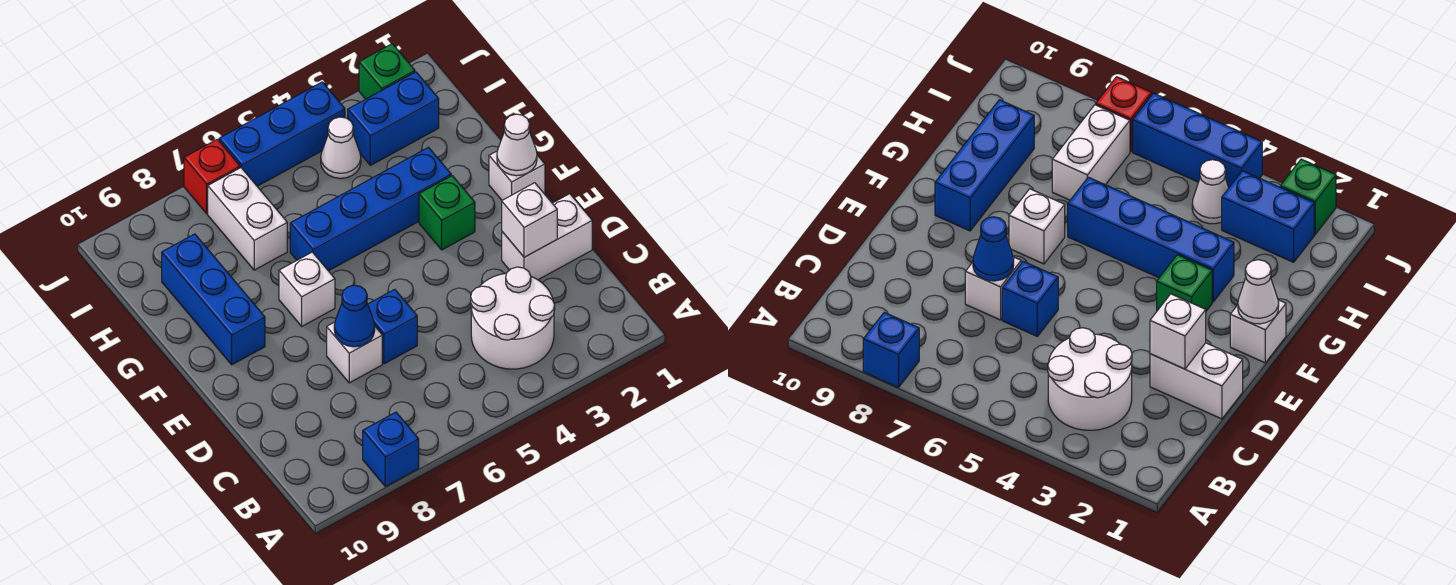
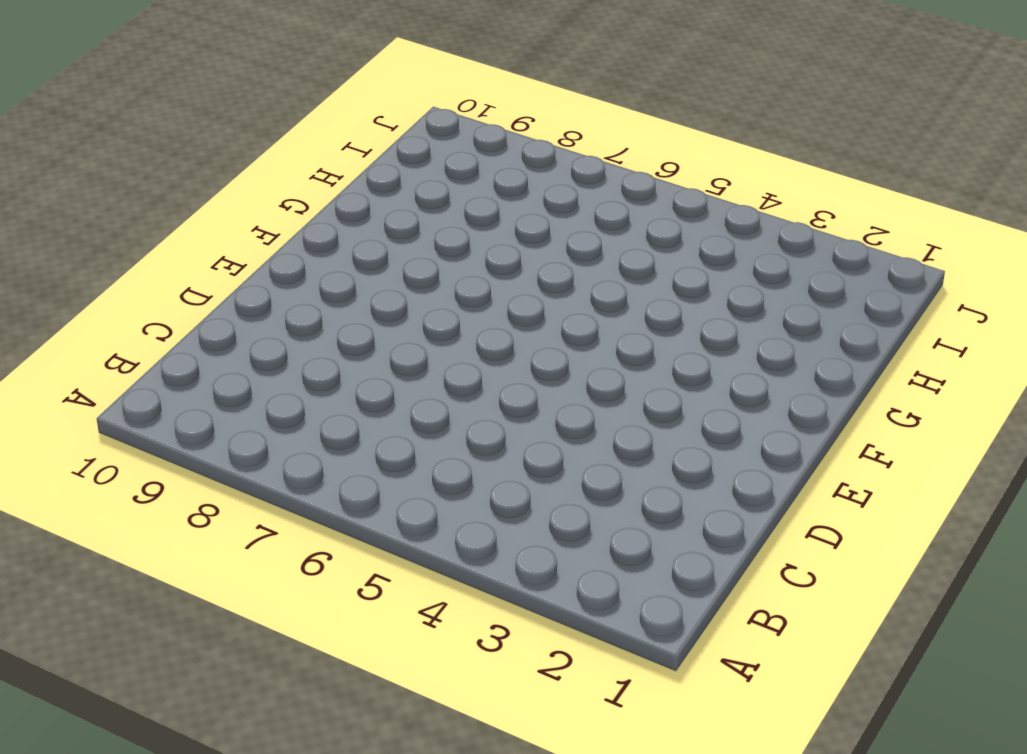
none -> blue brick A8 level 1
none -> white round brick B3:C4 level 1
none -> white brick D1:D2 level 1

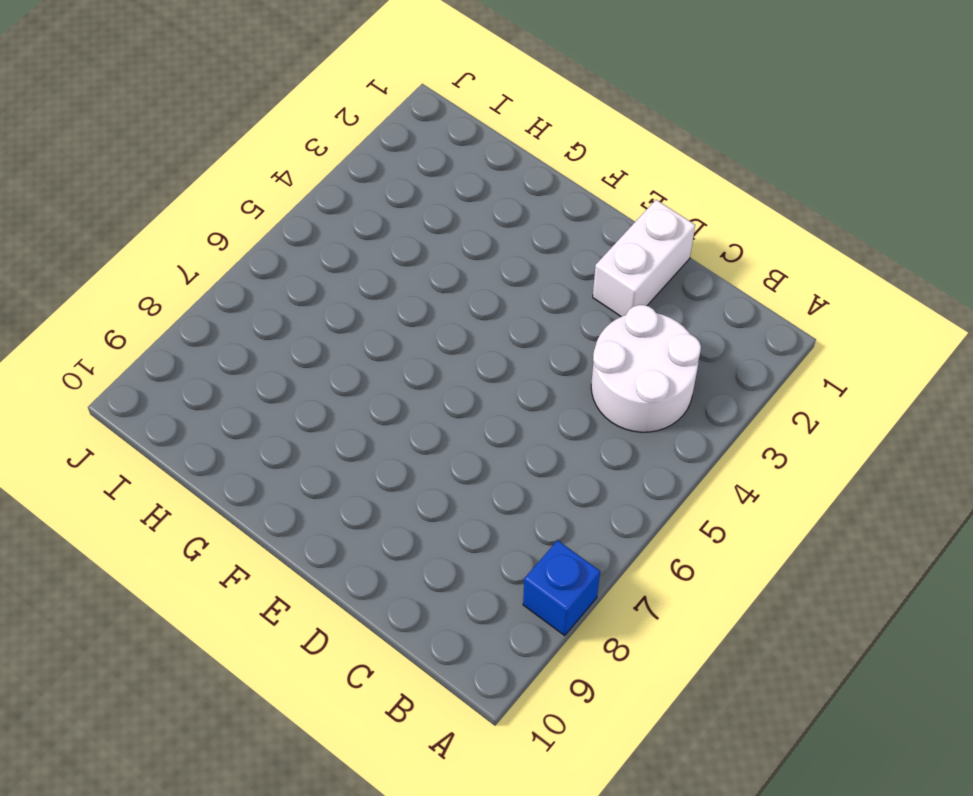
none -> blue brick D6 level 1
none -> white brick D7 level 1
none -> white brick F1 level 1

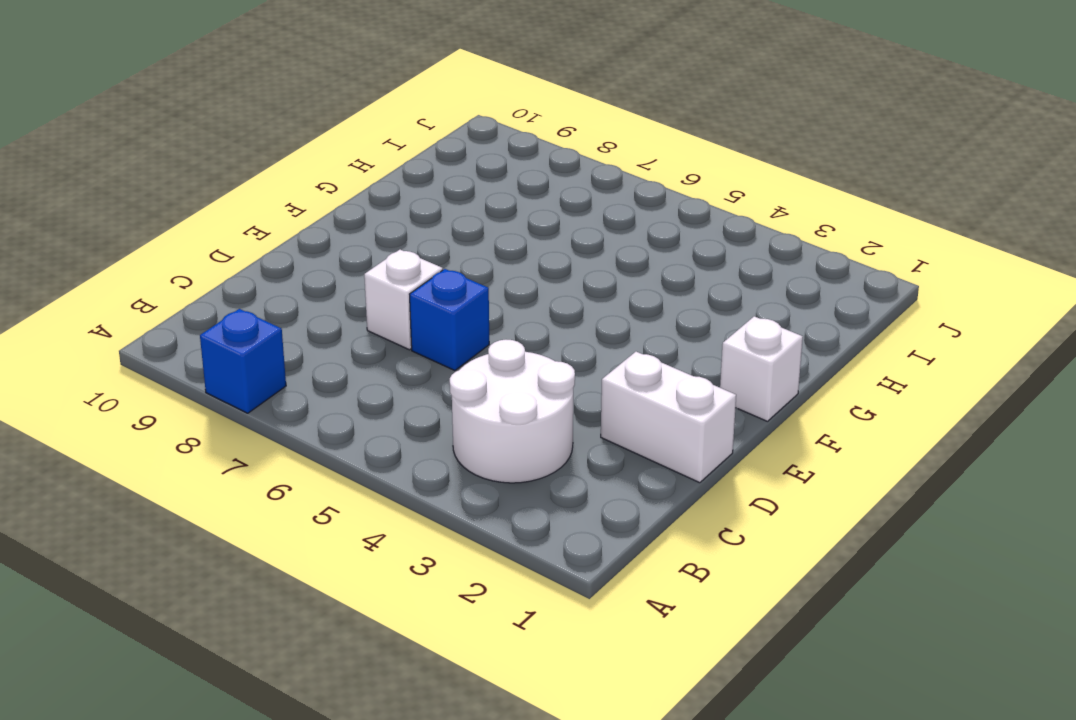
none -> green brick F3 level 1
none -> white brick F7 level 1
none -> blue brick F9:H9 level 1

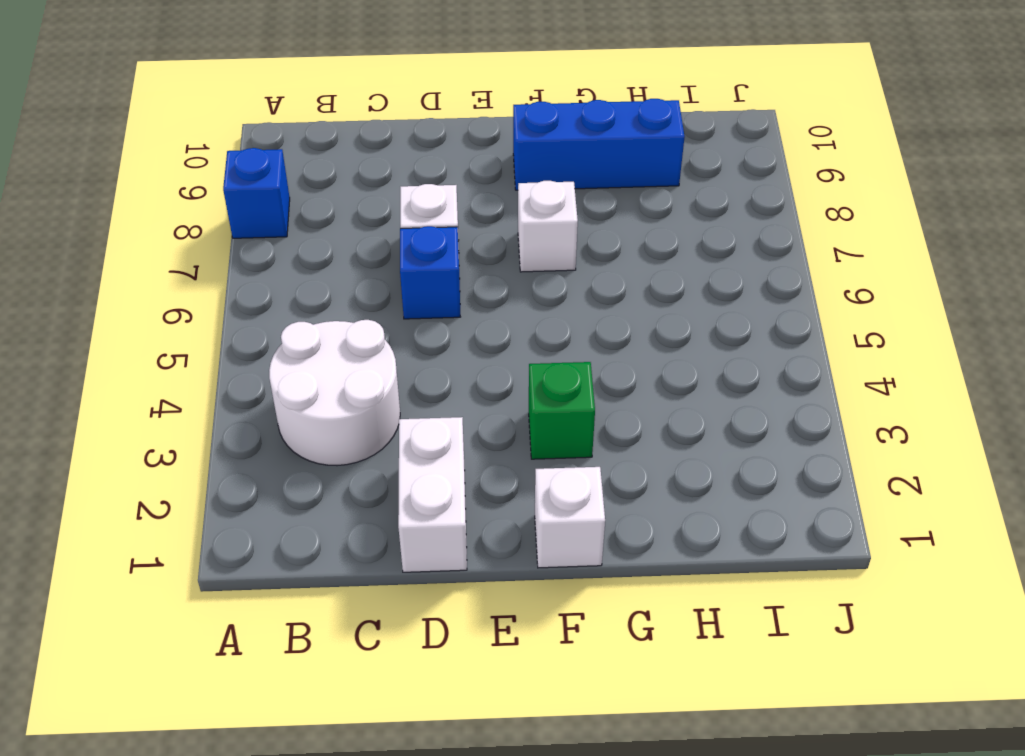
none -> blue brick G3:G6 level 1
none -> white brick H7:I7 level 1
none -> blue brick I2:I3 level 1

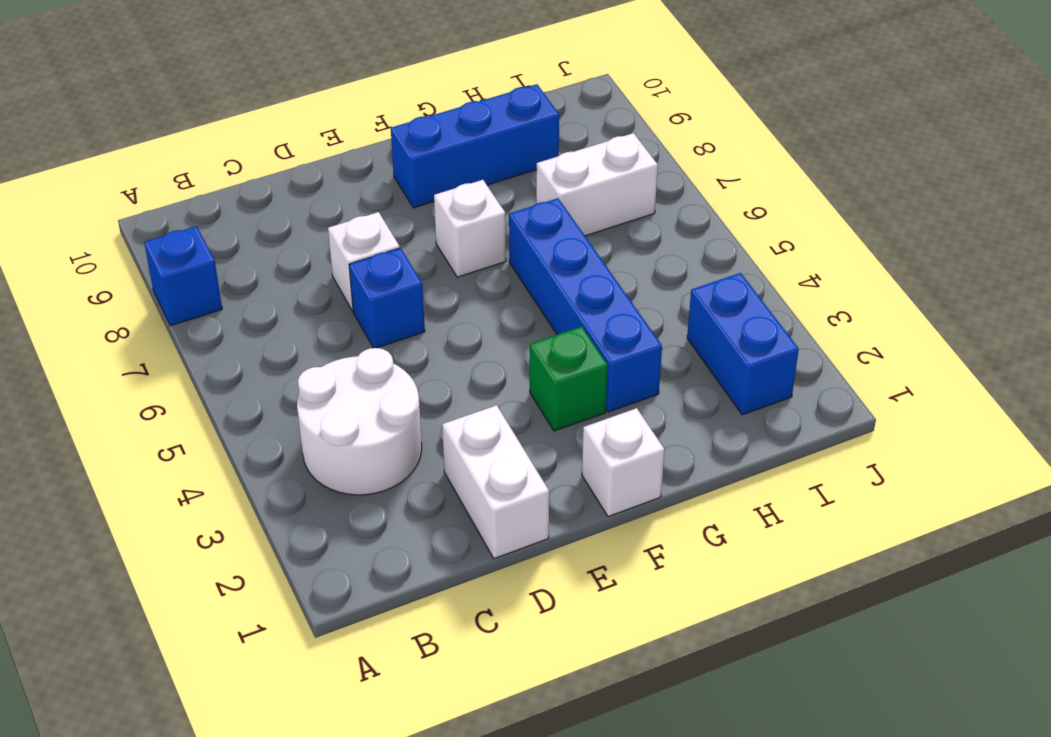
none -> white cone I4 level 1
none -> green brick J2 level 1
none -> blue brick J4:J6 level 1

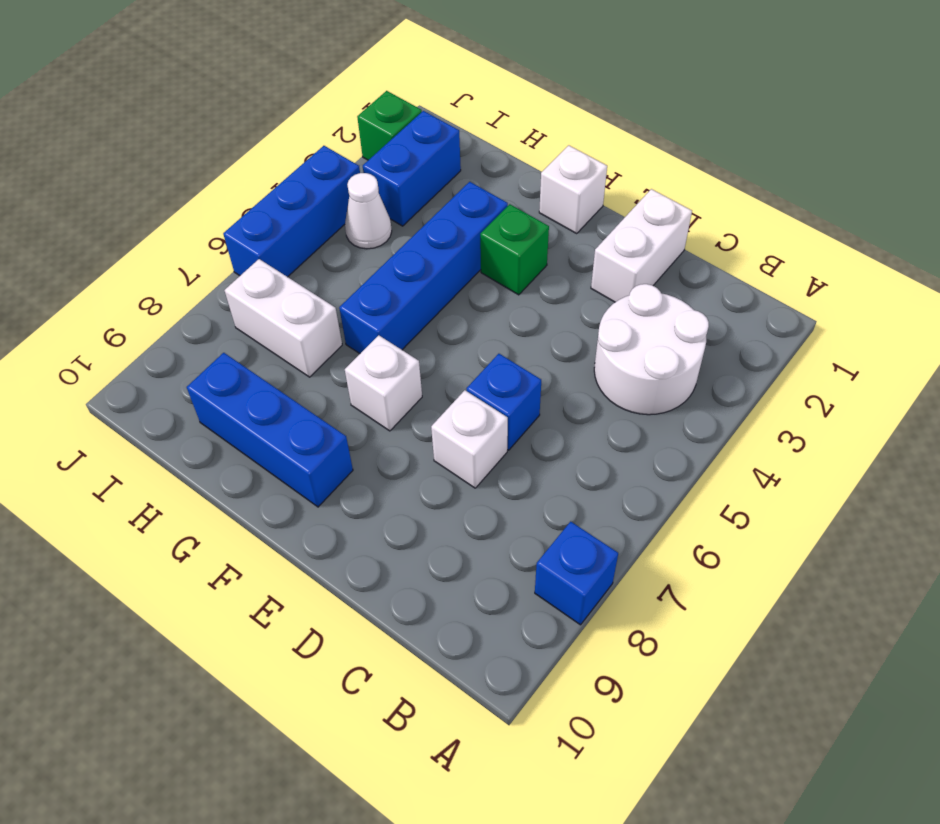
none -> red brick J7 level 1
none -> white brick D2 level 2
none -> blue cone D7 level 2

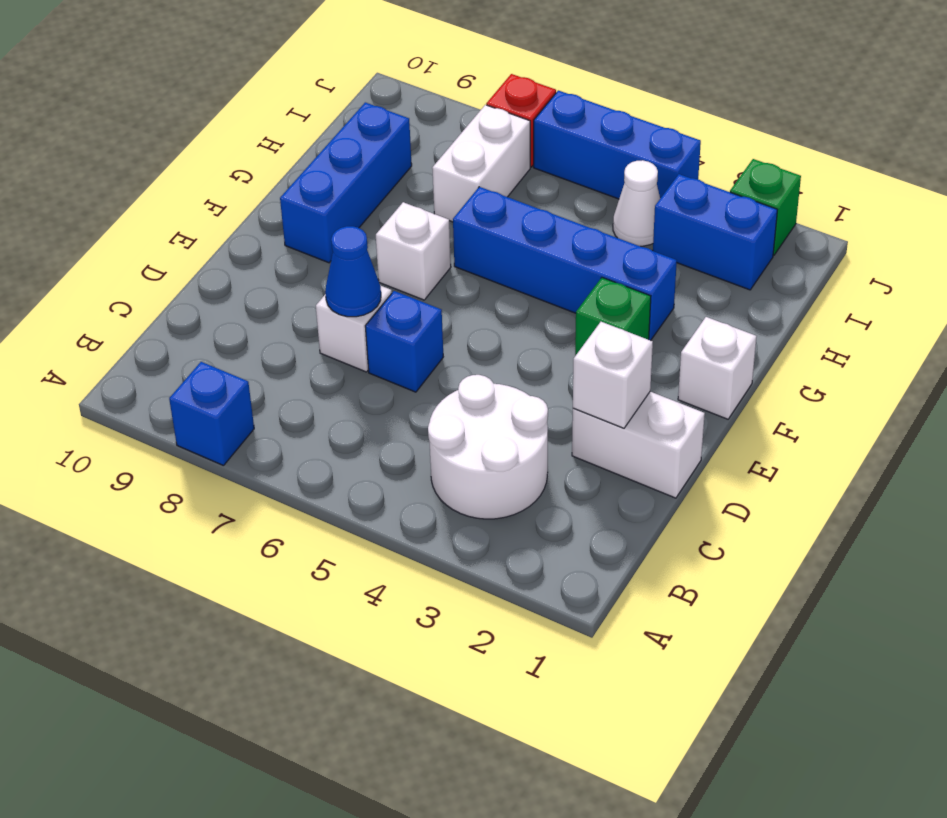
none -> white cone F1 level 2

